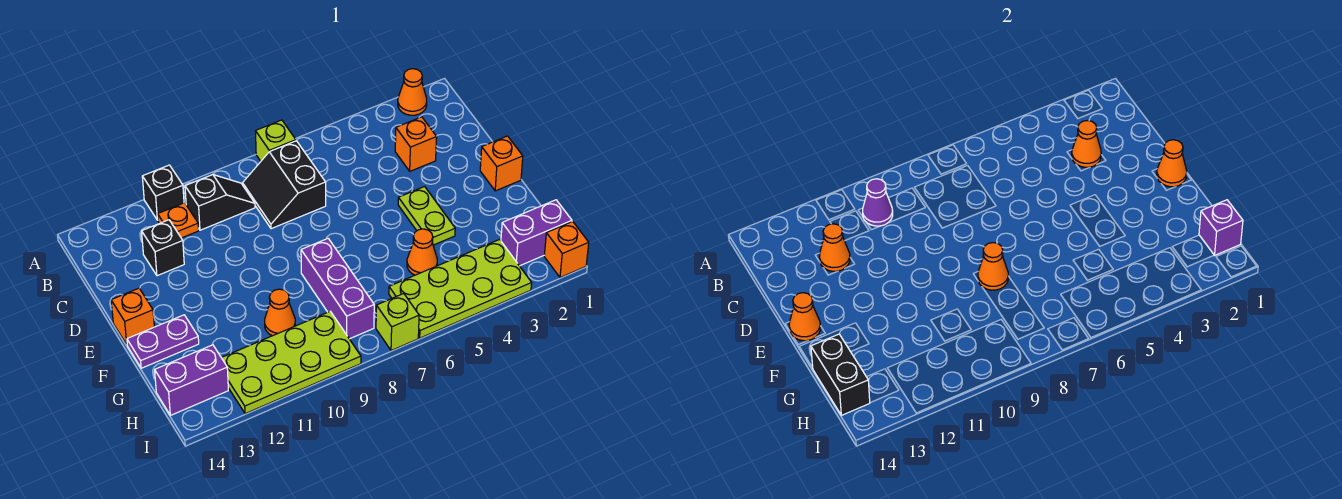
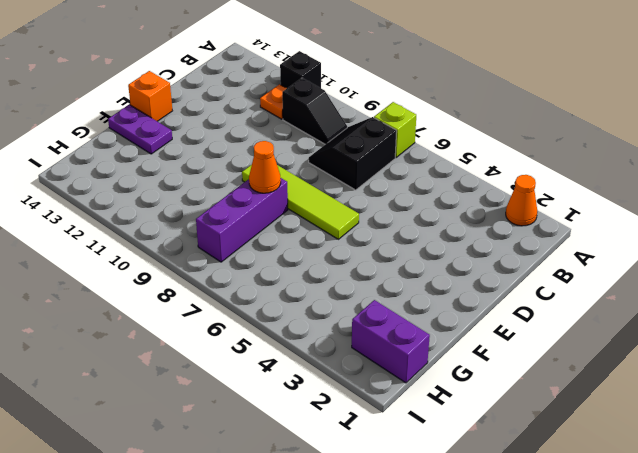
lime tile E6:E9 level 1 -> none
none -> orange brick C3 level 1
none -> black brick C12 level 1
none -> orange brick E1 level 1

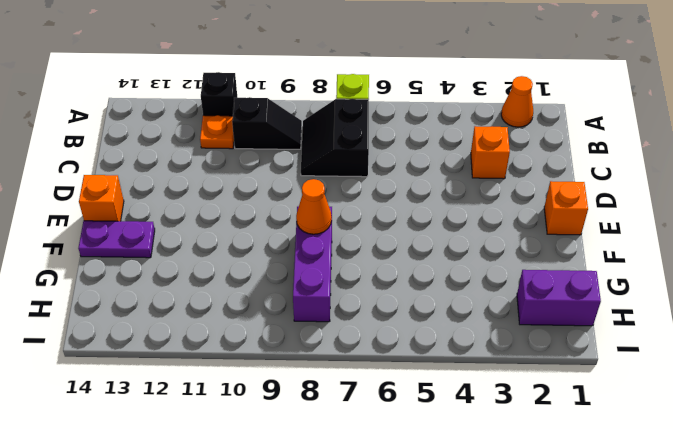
none -> black brick C12 level 1
none -> lime plate E4:F4 level 1
none -> orange cone G5 level 1

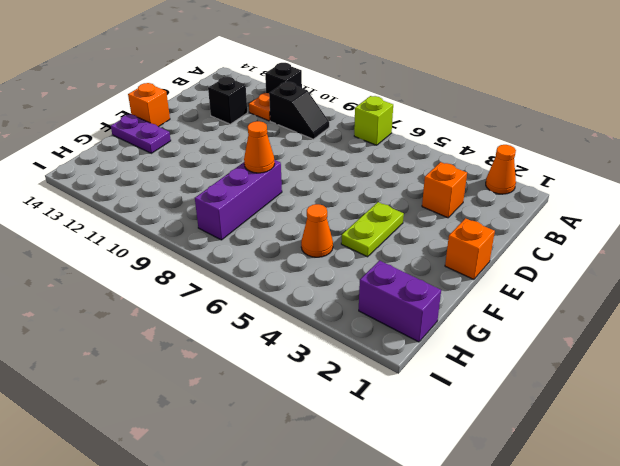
none -> black slope B7:C8 level 1 top 7
none -> orange cone G10 level 1
none -> lime plate H3:I6 level 1

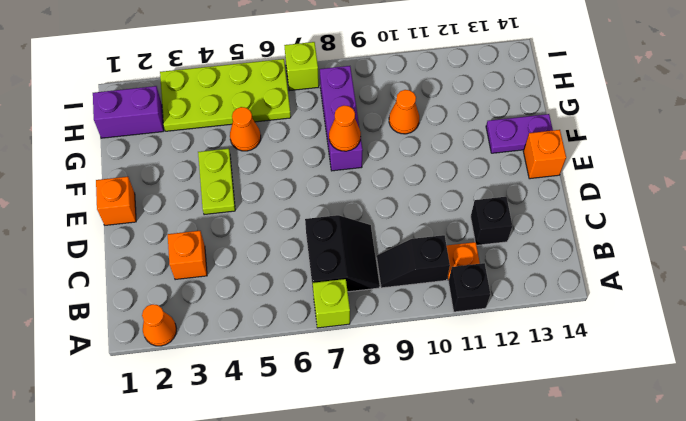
none -> lime plate H9:I12 level 1
none -> purple brick H13:H14 level 1
none -> orange brick I1 level 1

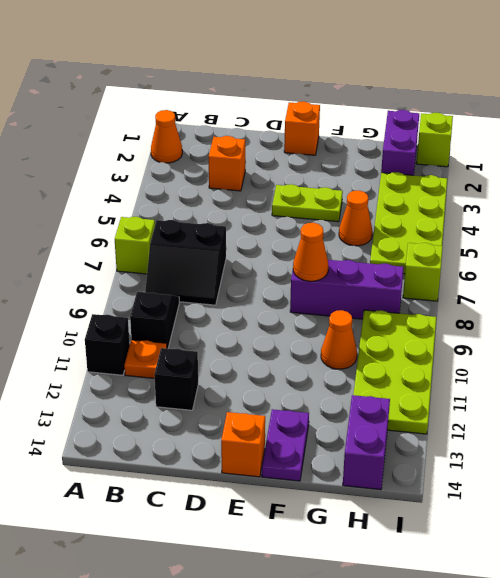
lime brick I1 level 1 -> orange brick I1 level 1
none -> purple cone B10 level 2
none -> orange cone C3 level 2
none -> orange cone C12 level 2

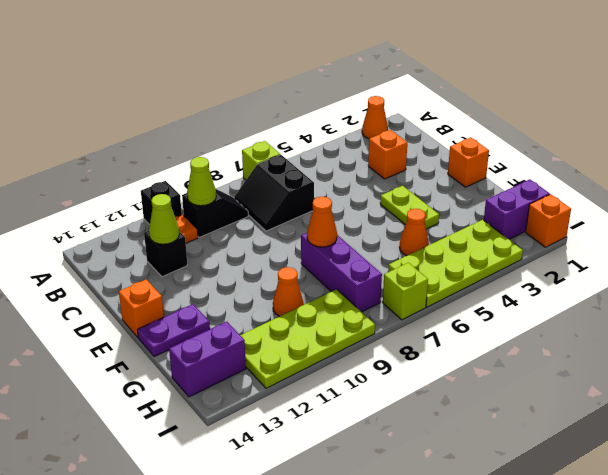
lime cone B10 level 2 -> purple cone B10 level 2
lime cone C12 level 2 -> orange cone C12 level 2
none -> orange cone C3 level 2
none -> orange cone E1 level 2
none -> orange cone E14 level 2

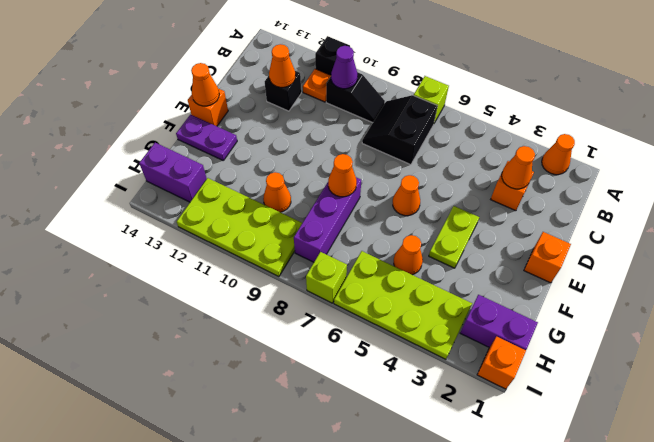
orange cone E6 level 1 -> orange cone E1 level 2
none -> black brick G14:H14 level 2
none -> purple brick H1 level 2

